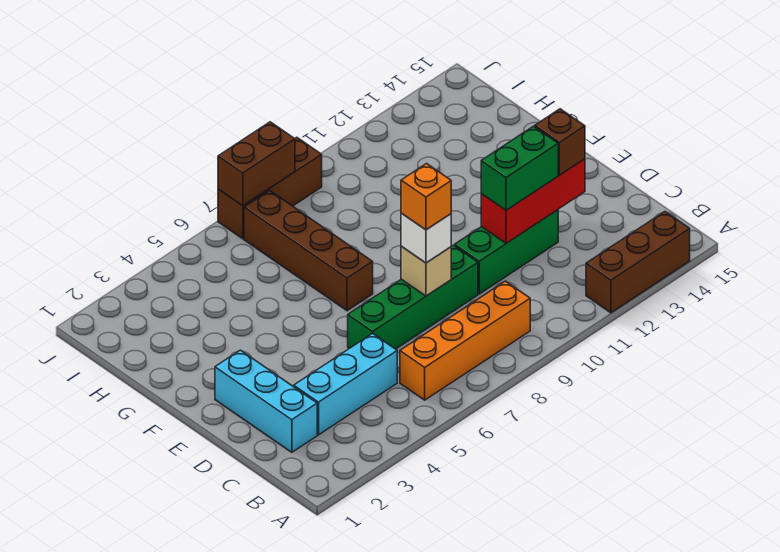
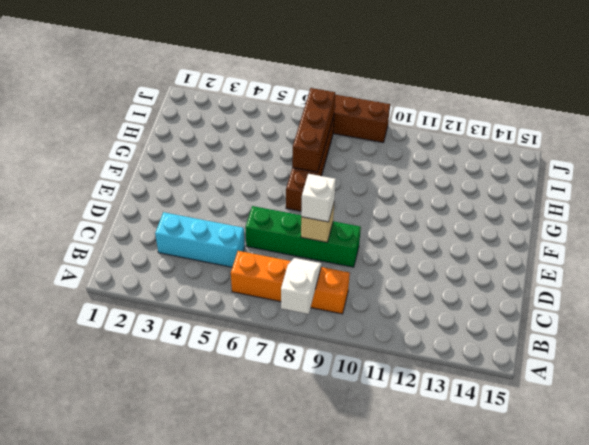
white slope A8:B8 level 2 top A -> none
brown brick G7:I7 level 2 -> brown brick A12:A14 level 1
none -> cyan brick C2:E2 level 1
none -> green brick D10:D12 level 1
none -> red brick D11:D13 level 2

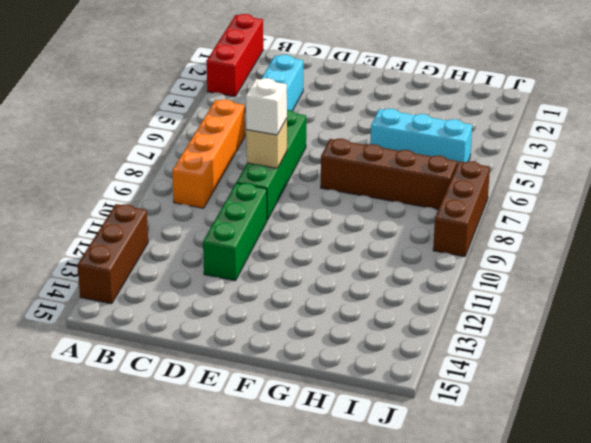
red brick A1:A3 level 1 -> red brick D11:D13 level 2
cyan brick G5:I5 level 1 -> cyan brick C2:E2 level 1
none -> brown brick J7:J8 level 2
none -> green brick D11:D12 level 3
none -> brown brick D13 level 3

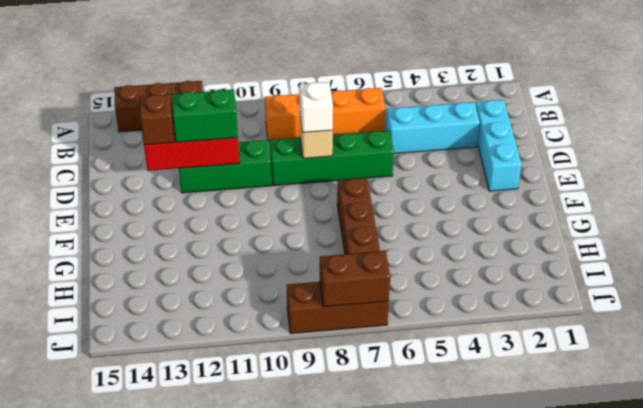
none -> orange brick D8 level 4

